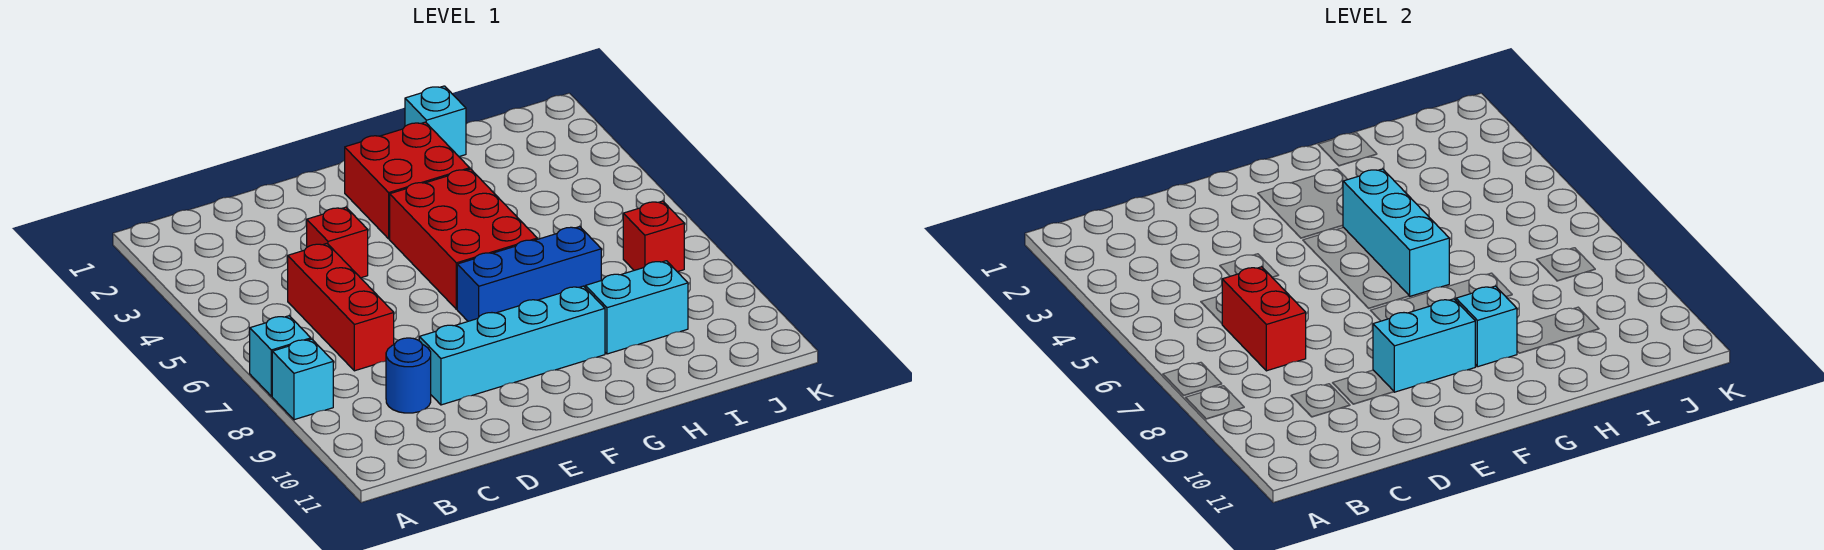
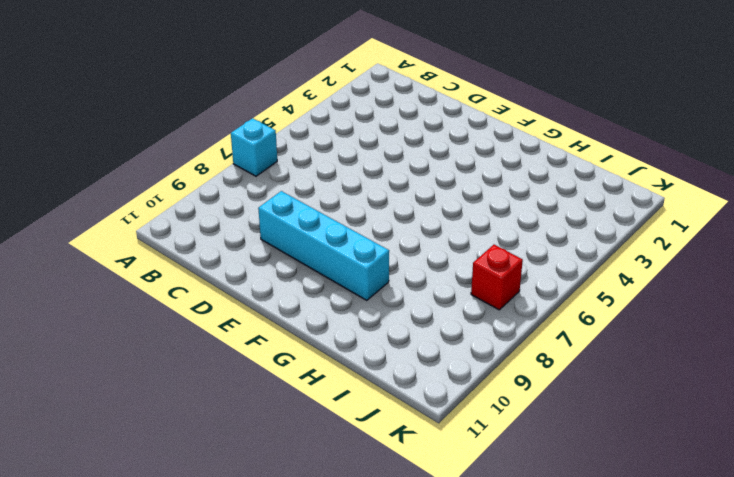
none -> cyan brick A8 level 1
none -> red brick C5:C7 level 1
none -> blue round brick C9 level 1

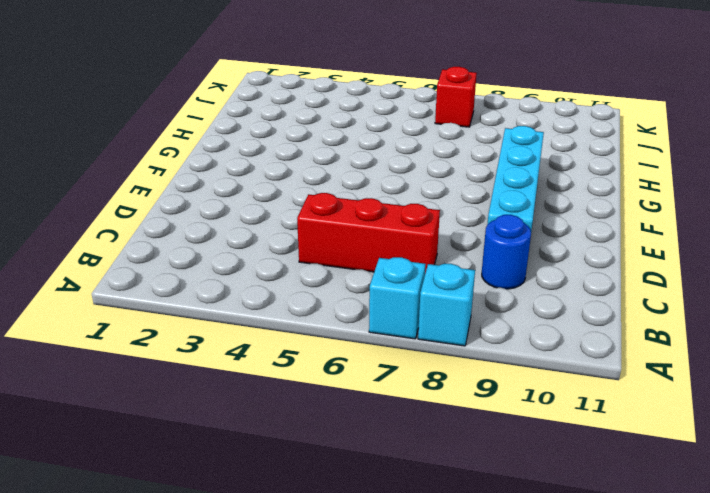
none -> red brick D4 level 1
none -> red brick F2:G3 level 1
none -> red brick F4:G6 level 1

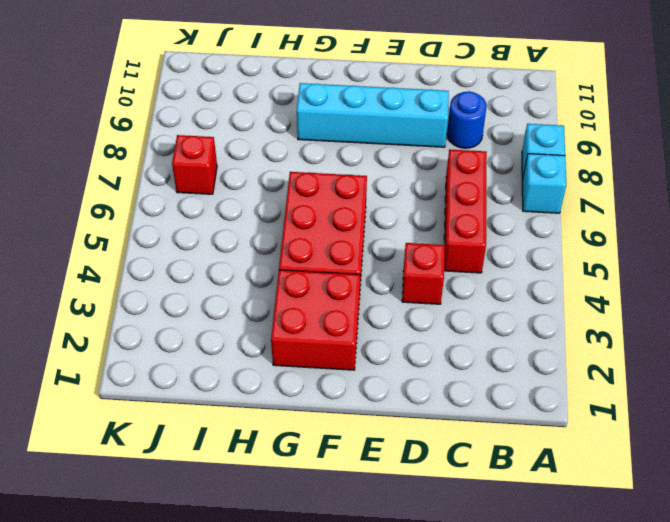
none -> blue brick F7:H7 level 1
none -> cyan brick H1 level 1
none -> cyan brick H9:I9 level 1

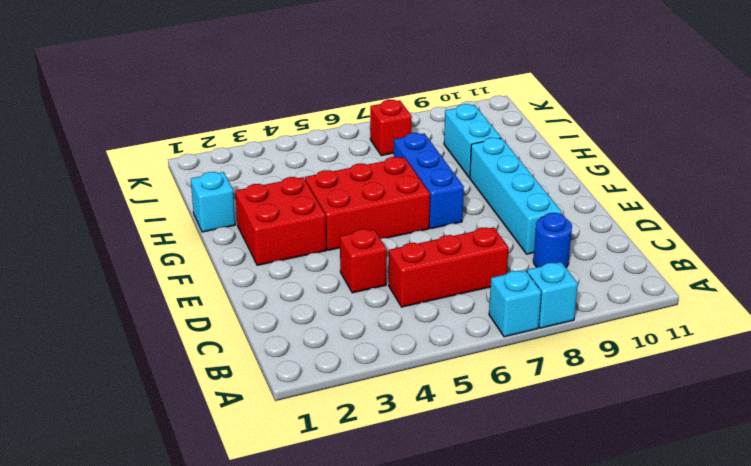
none -> red brick C6:C7 level 2
none -> cyan brick E9:F9 level 2
none -> cyan brick G4:G6 level 2

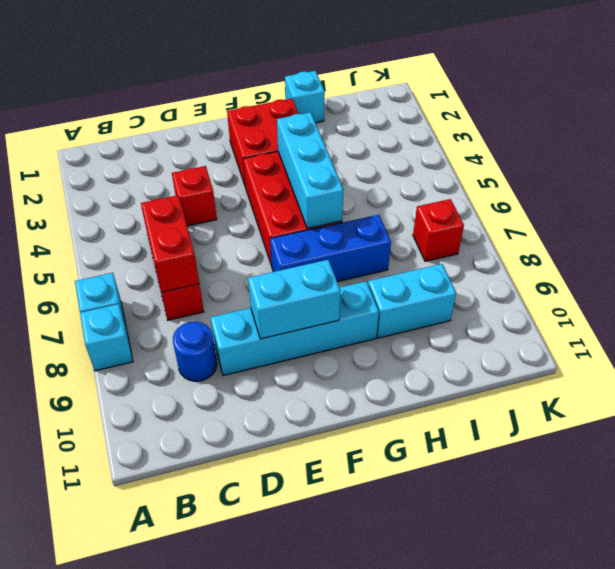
none -> cyan brick G9 level 2

